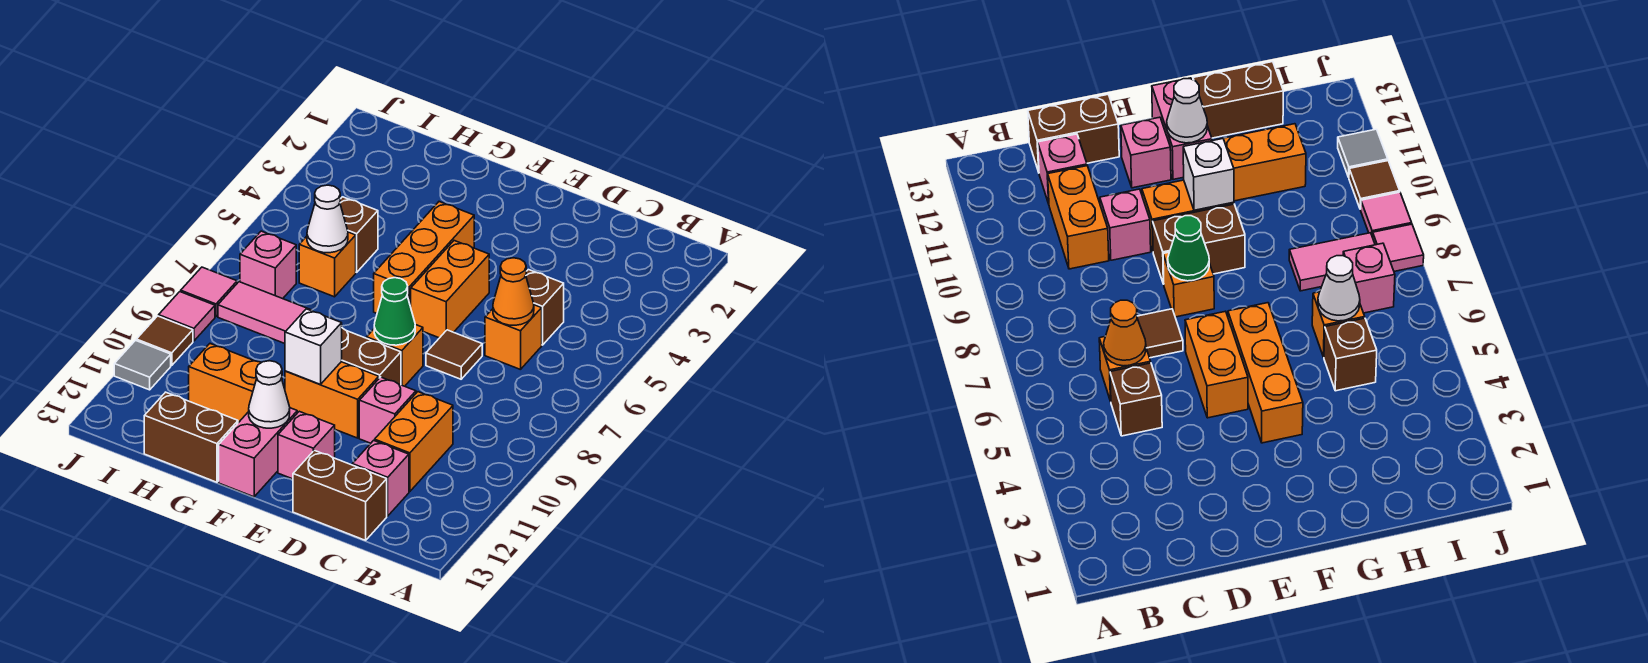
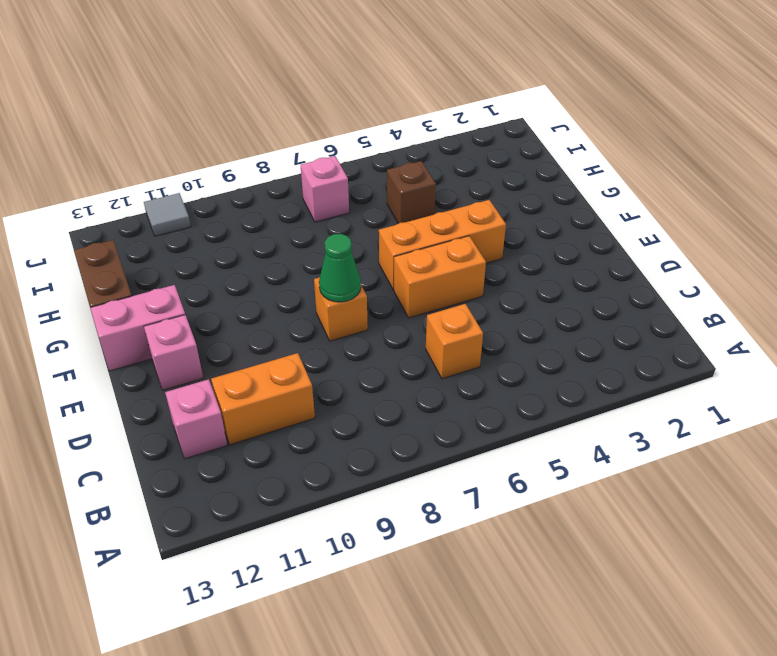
none -> brown brick C5 level 1
none -> brown brick C13:D13 level 1
none -> brown tile D7 level 1

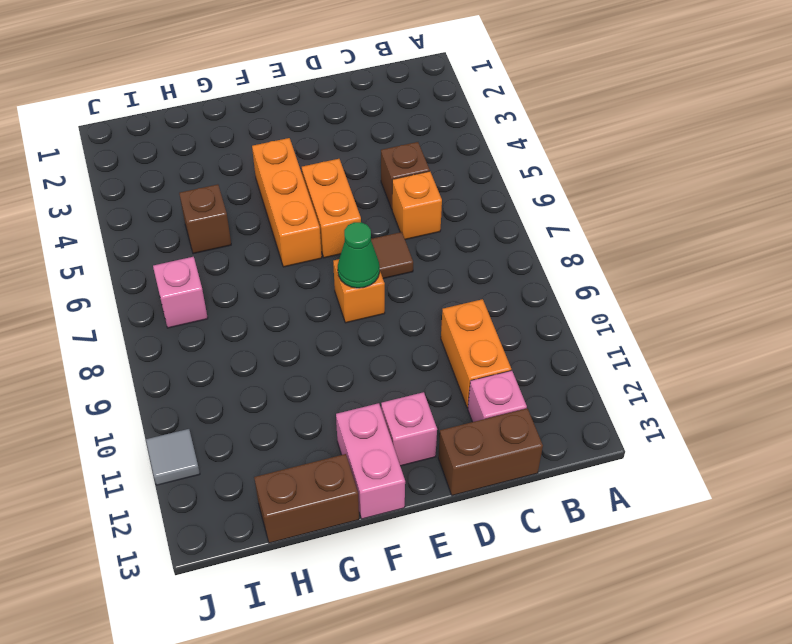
none -> pink brick D10 level 1
none -> brown brick E9:F9 level 1
none -> orange brick E10:F10 level 1

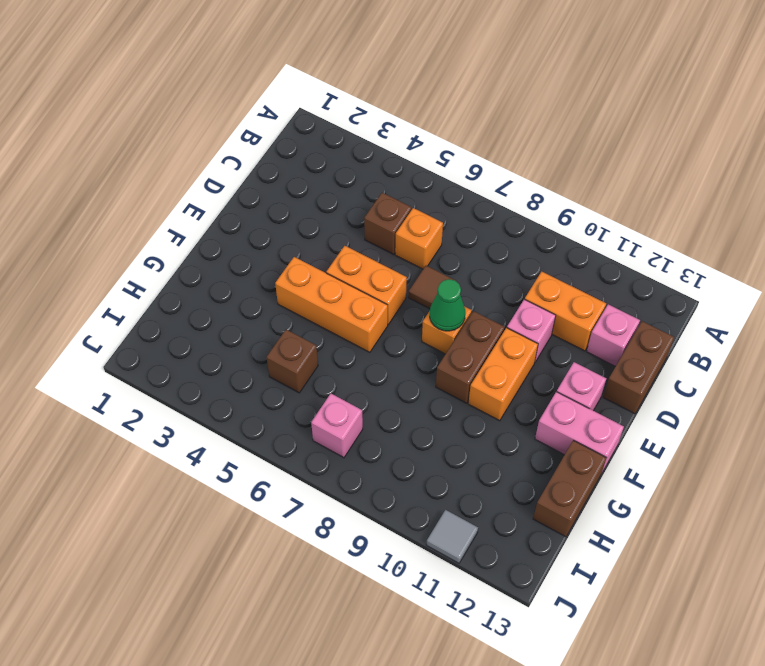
none -> orange brick G11:H11 level 1
none -> orange brick H6 level 1
none -> pink tile H8:I8 level 1

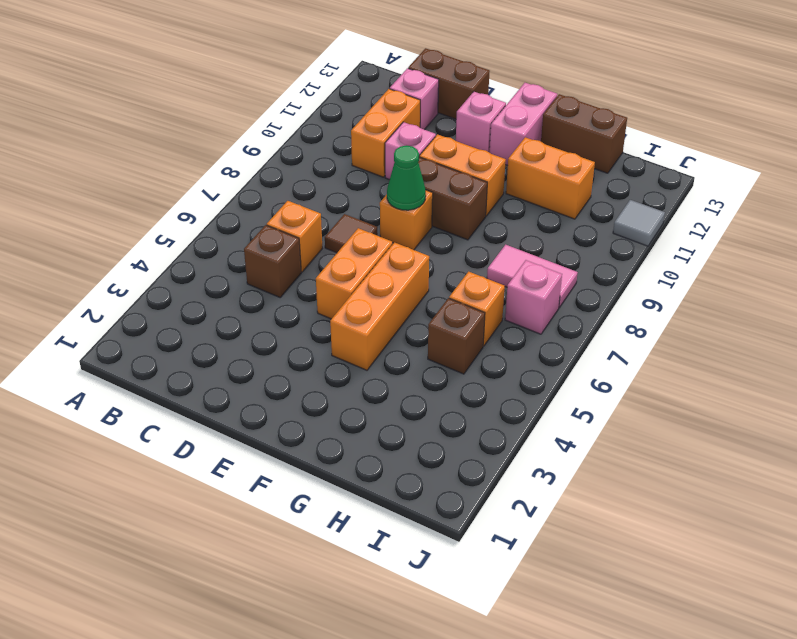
none -> pink tile J8 level 1
none -> pink tile J9 level 1
none -> brown tile J10 level 1

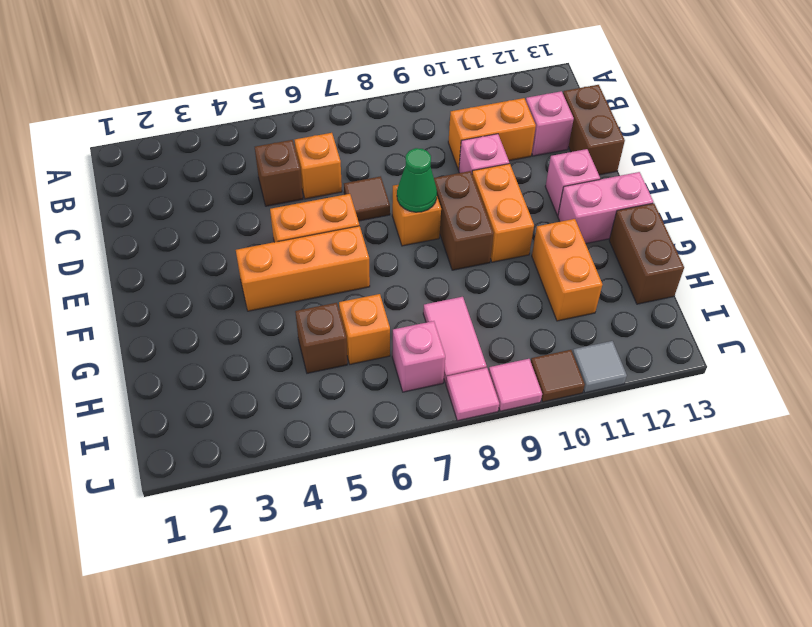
none -> orange cone C6 level 2
none -> white brick F10 level 2
none -> white cone F12 level 2

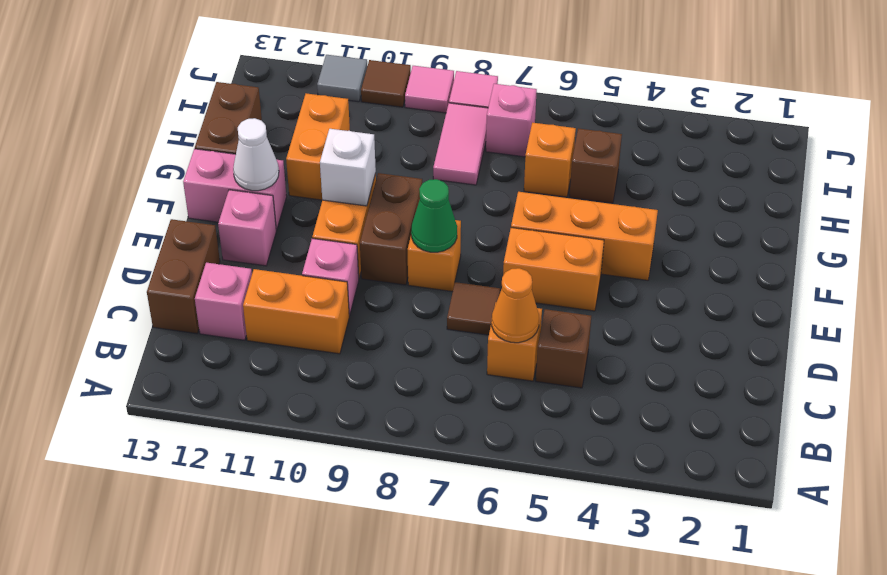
none -> white cone H6 level 2

